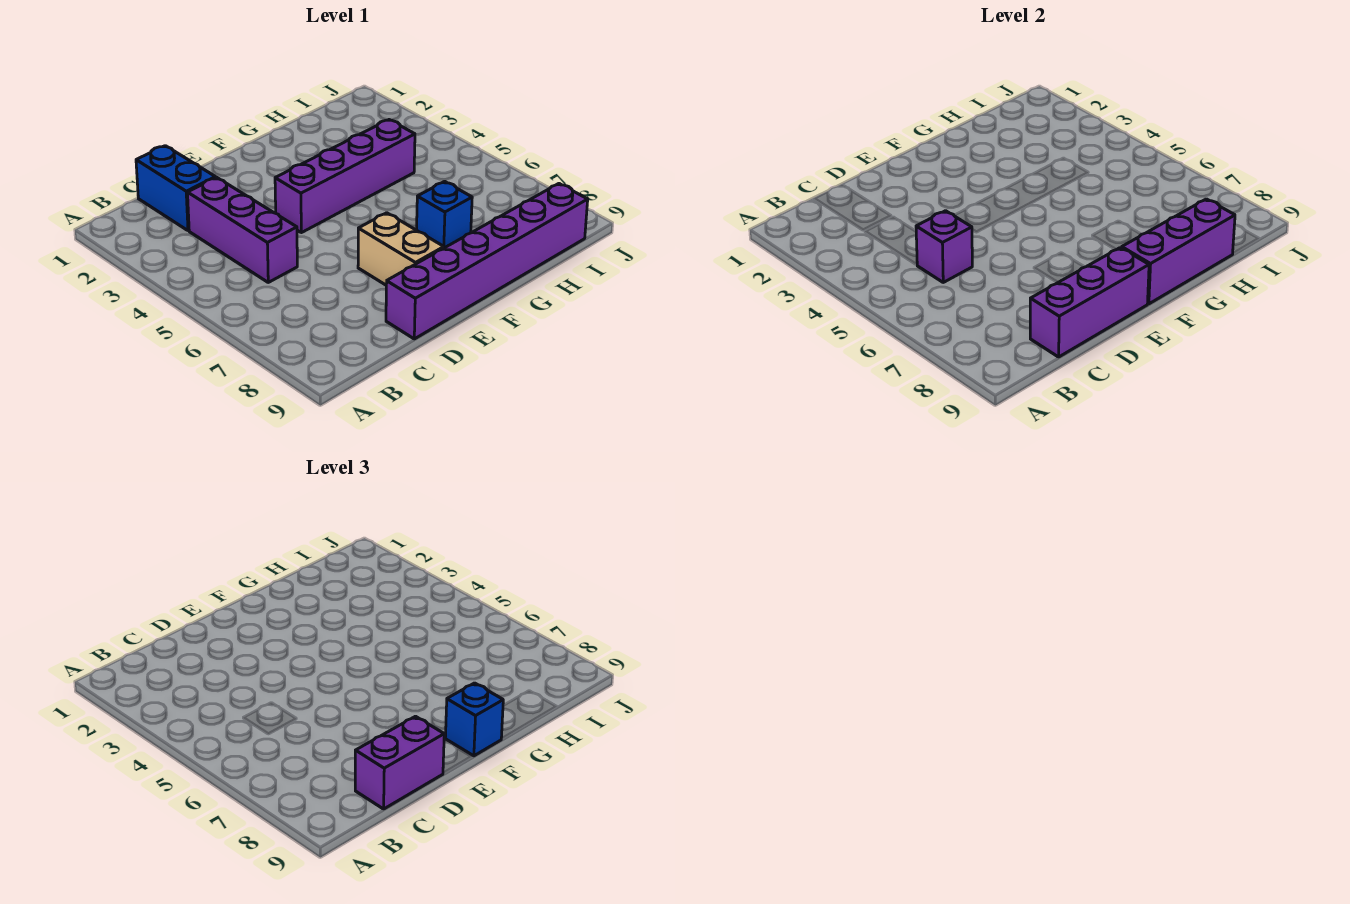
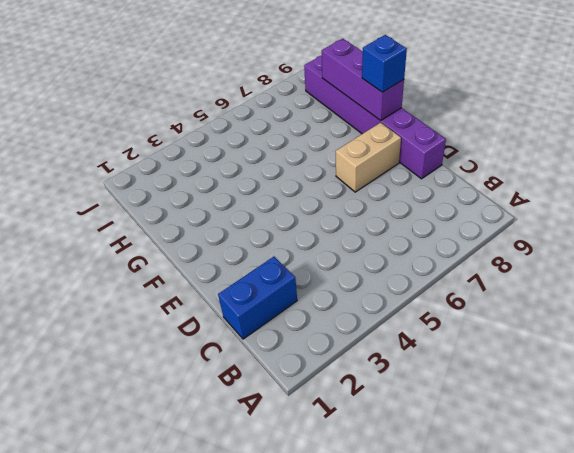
none -> purple brick C3:C5 level 1
none -> purple brick E4:H4 level 1

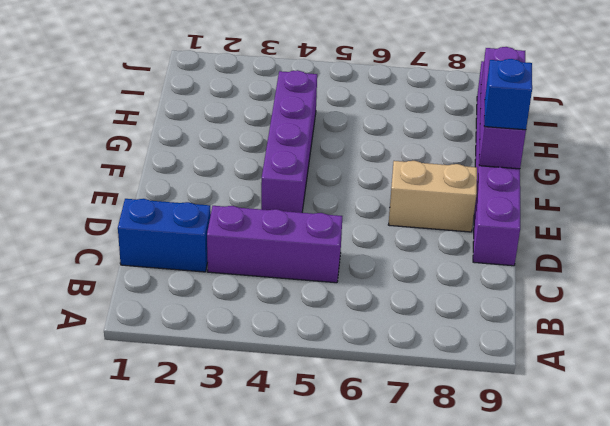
none -> blue brick G7 level 1
none -> purple brick C5 level 2

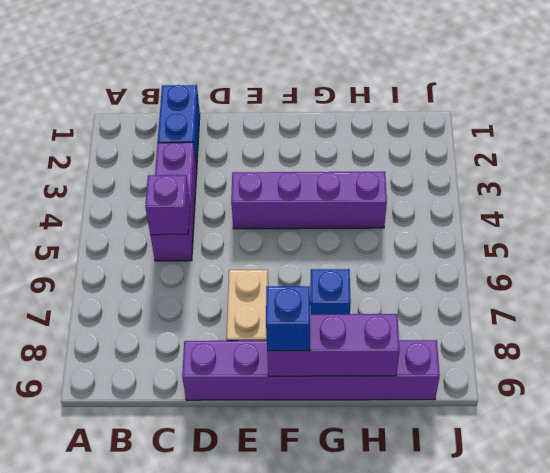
none -> purple brick C9:E9 level 2
none -> purple brick C9:D9 level 3

